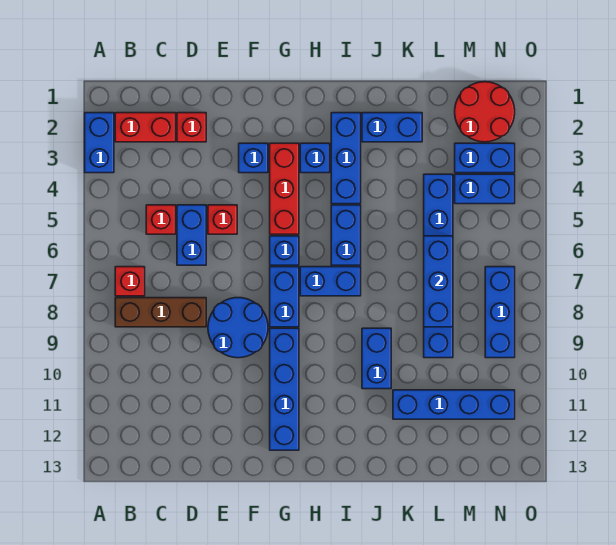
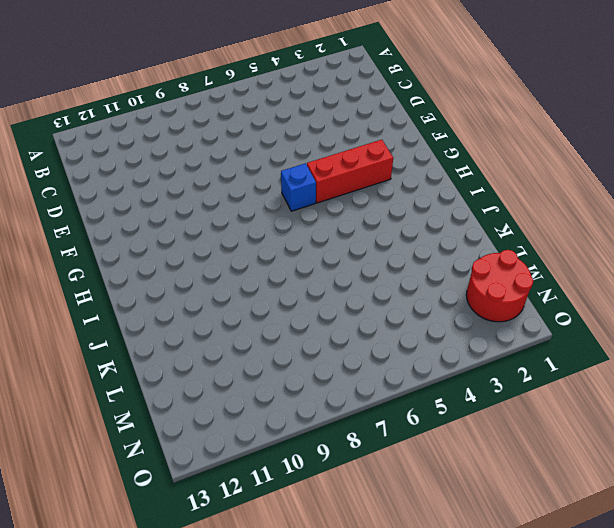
none -> blue brick A2:A3 level 1
none -> red brick B2:C2 level 1
none -> red brick B7 level 1

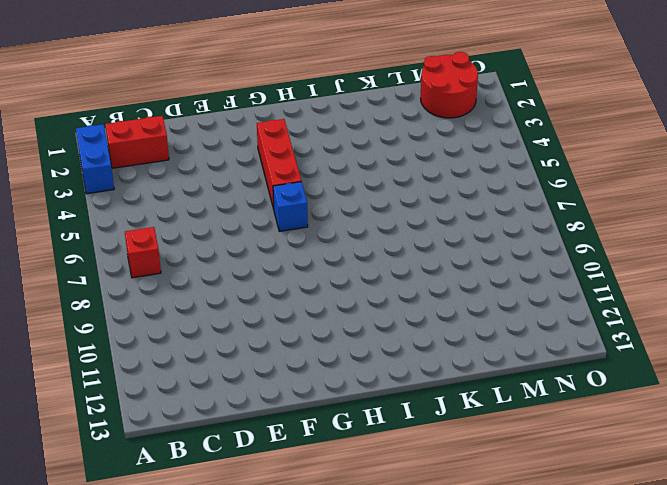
none -> brown brick B8:D8 level 1
none -> red brick C5 level 1
none -> red brick D2 level 1

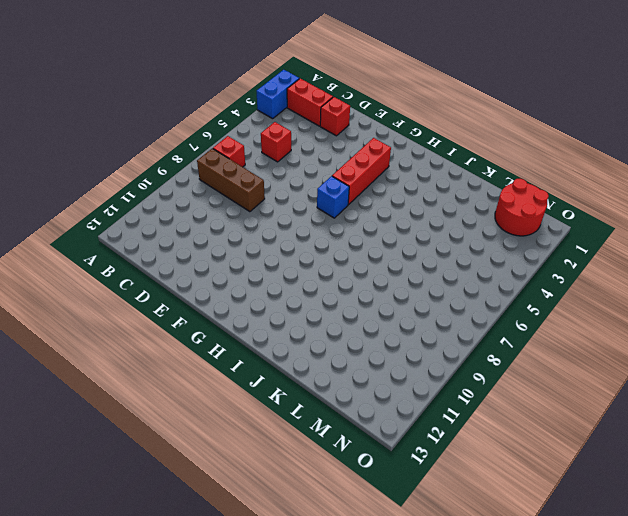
none -> blue brick D5:D6 level 1
none -> red brick E5 level 1
none -> blue round brick E8:F9 level 1

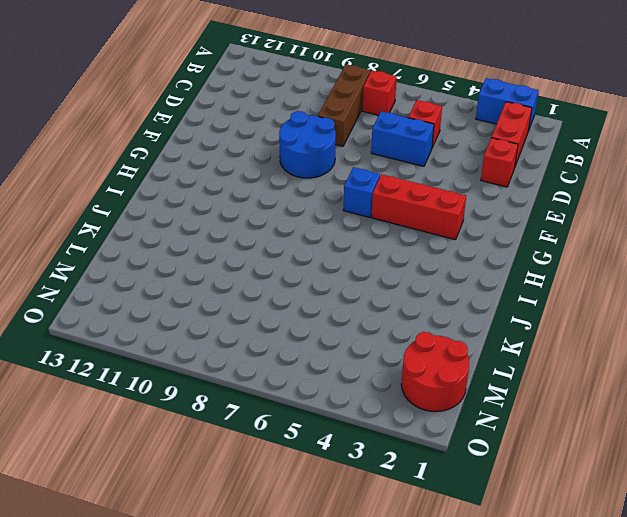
none -> red brick E5 level 1
none -> blue brick F3 level 1
none -> blue brick G7:G8 level 1

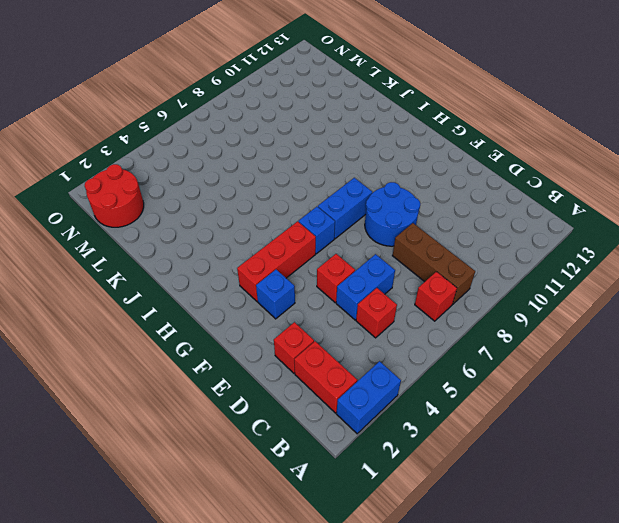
none -> blue brick G9:G12 level 1
none -> blue brick H3 level 1
none -> blue brick H7:I7 level 1

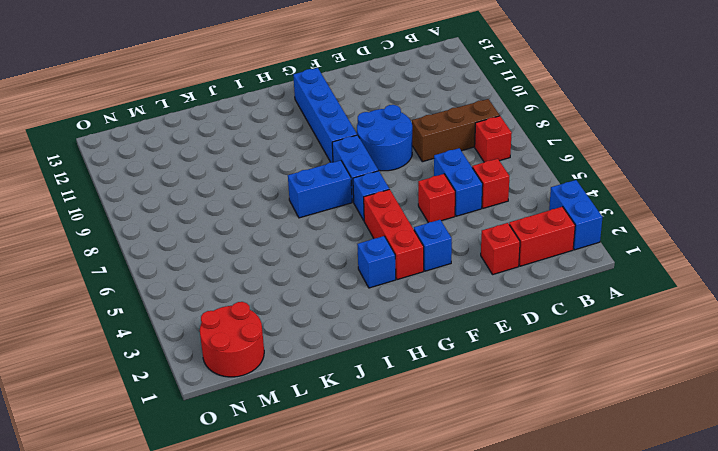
none -> blue brick I2:I4 level 1
none -> blue brick I5:I6 level 1
none -> blue brick J2:K2 level 1

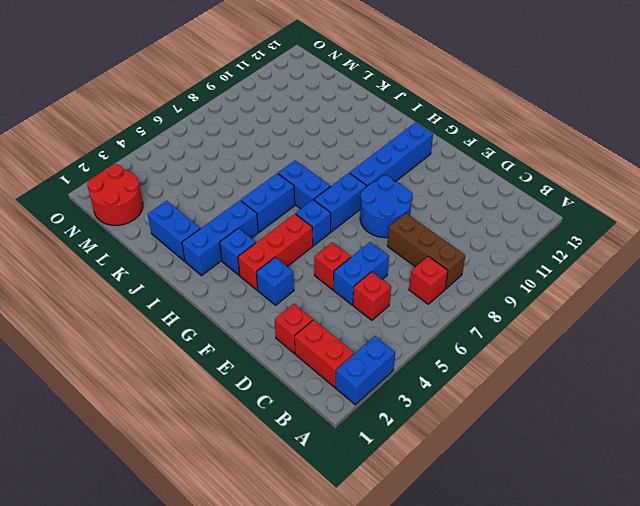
none -> blue brick J9:J10 level 1
none -> blue brick K11:N11 level 1
none -> blue brick L4:L9 level 1

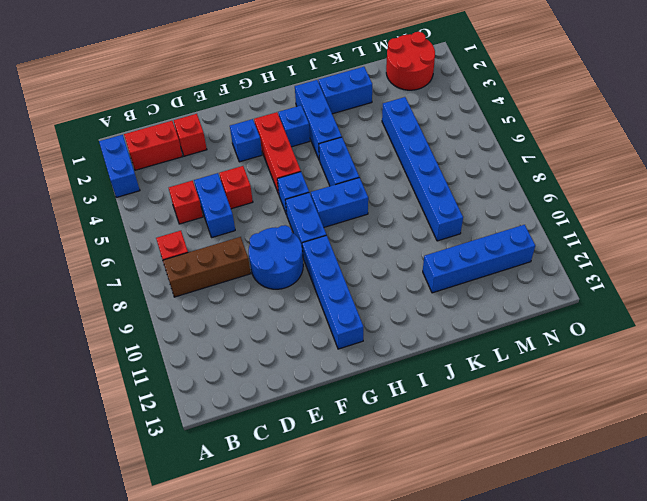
none -> blue brick J9:J10 level 1
none -> blue brick M3:N3 level 1
none -> blue brick M4:N4 level 1

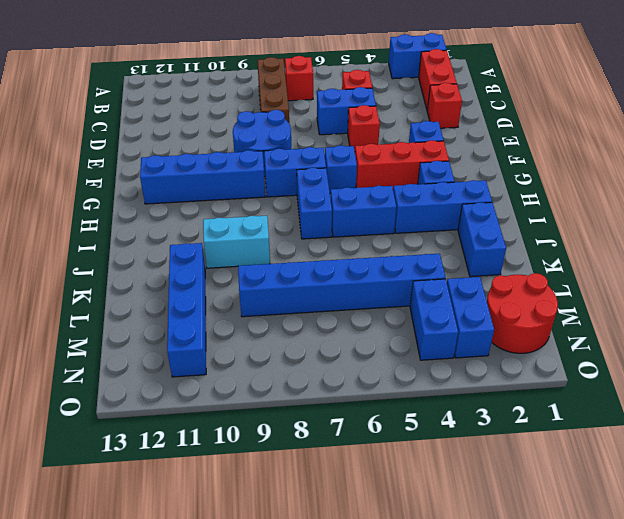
cyan brick J9:J10 level 1 -> blue brick J9:J10 level 1
none -> blue brick N7:N9 level 1
none -> blue brick L6:L8 level 2

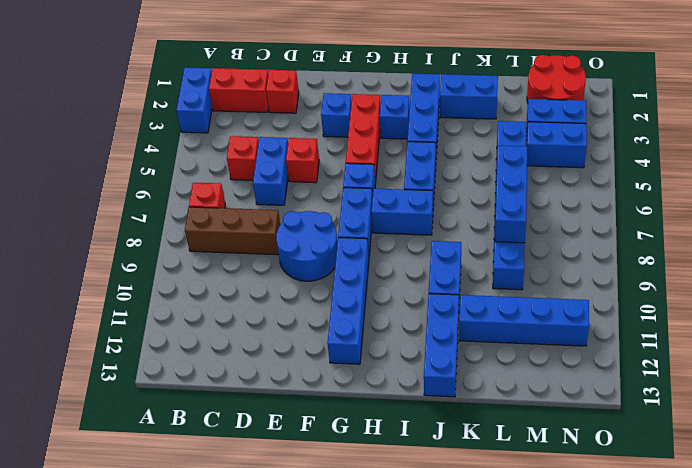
blue brick J11:J13 level 1 -> blue brick N7:N9 level 1

